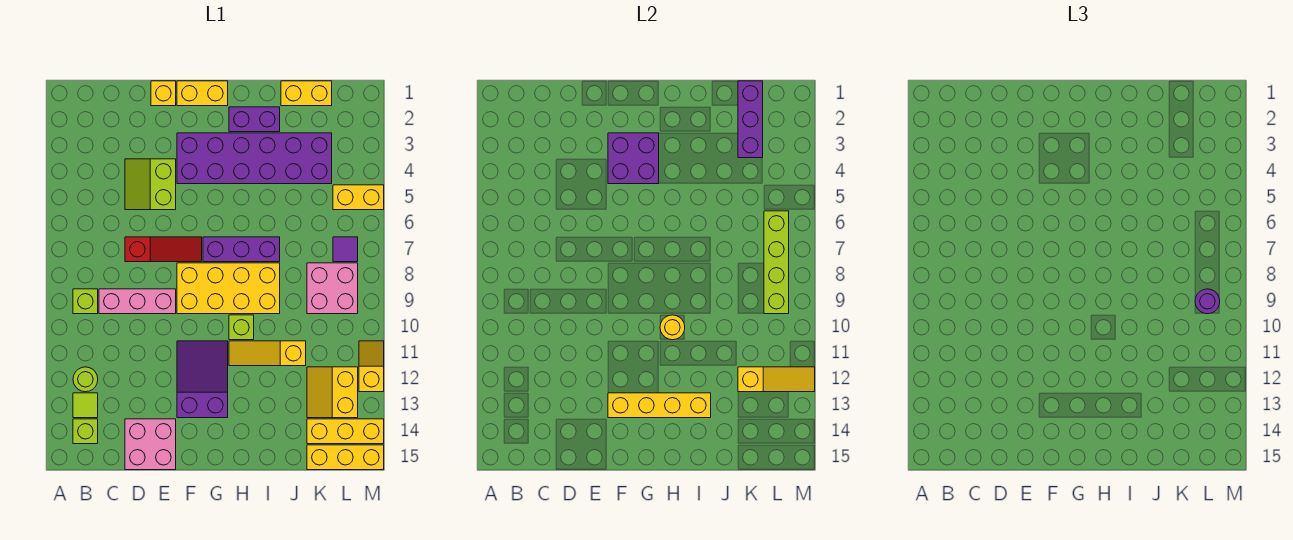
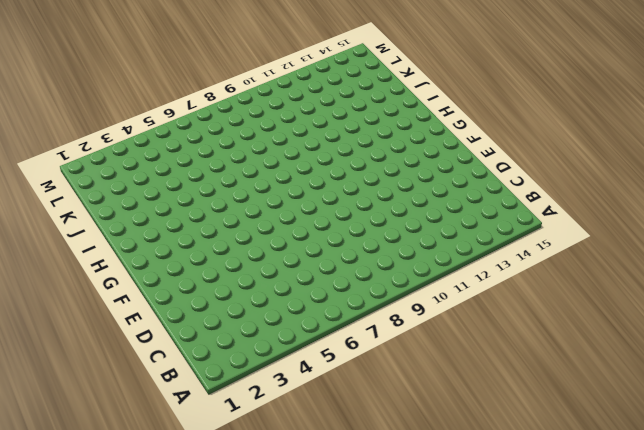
none -> lime brick B9 level 1
none -> lime round brick B12 level 1
none -> lime tile B13 level 1
none -> lime brick B14 level 1

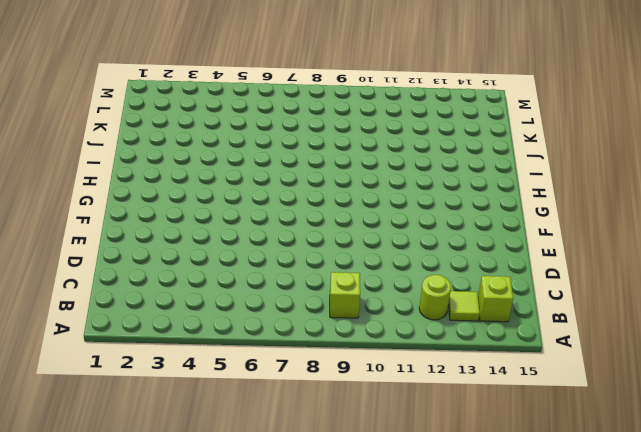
none -> pink brick C9:E9 level 1
none -> lime slope D4:E5 level 1 top E
none -> red slope D7:F7 level 1 top D
none -> pink brick D14:E15 level 1

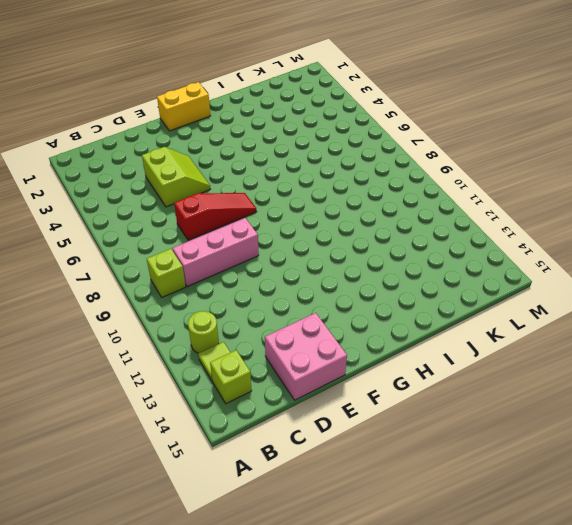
lime slope D4:E5 level 1 top D -> lime slope D4:E5 level 1 top E
none -> yellow brick E1 level 1
none -> purple brick F3:K4 level 1
none -> yellow brick F8:I9 level 1
none -> purple slope F11:G13 level 1 top 13

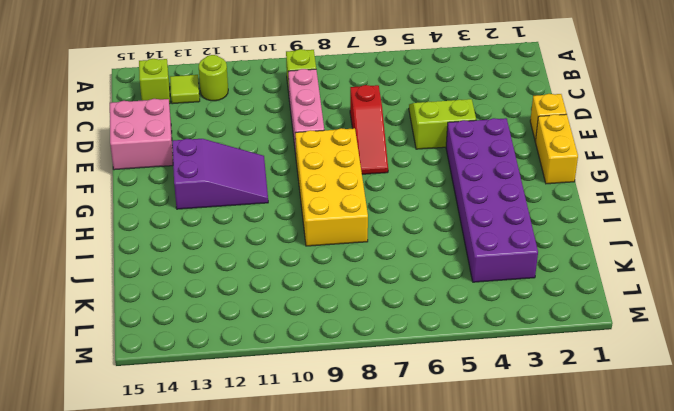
none -> purple brick G7:I7 level 1
none -> purple brick H2:I2 level 1
none -> lime brick H10 level 1
none -> yellow slope H11:J11 level 1 top J

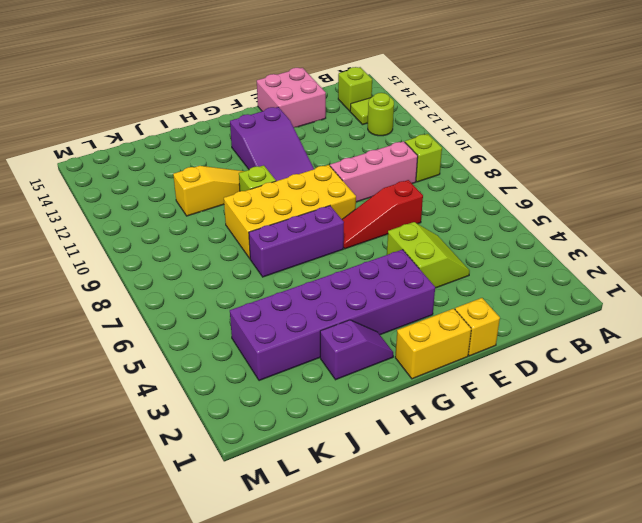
purple slope H2:I2 level 1 top I -> purple brick H2:I2 level 1
none -> yellow brick J1:K1 level 1
none -> pink brick K8:L9 level 1
none -> yellow slope K12:L13 level 1 top L
none -> yellow brick K14:M14 level 1

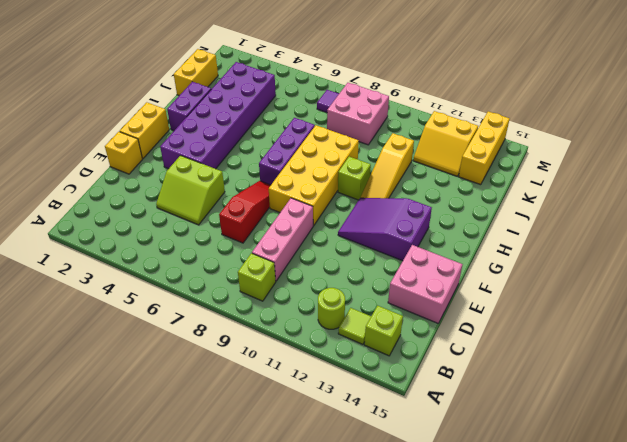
none -> yellow brick K15:M15 level 1
none -> yellow brick L5:M5 level 1
none -> yellow slope M11:M12 level 1 top 12
none -> purple brick F3:G4 level 2

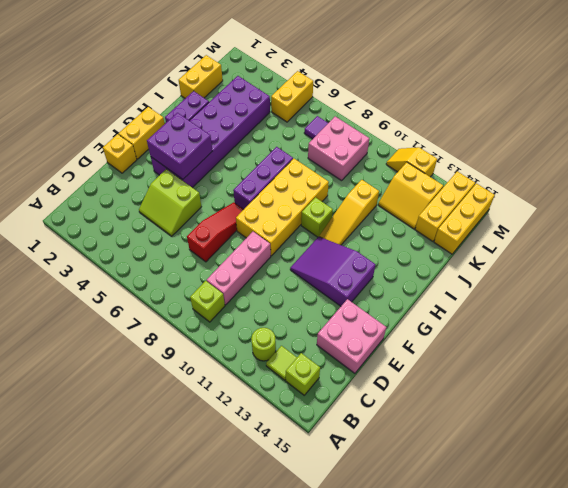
none -> yellow brick F13:I13 level 2
none -> yellow round brick H10 level 2
none -> purple brick K1:K3 level 2
none -> yellow slope K12:M12 level 2 top K

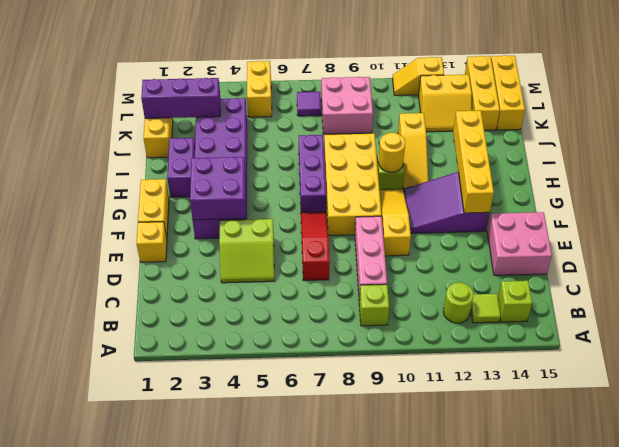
yellow slope E10:G10 level 1 top E -> yellow slope K12:M12 level 2 top K
none -> lime brick L6:L9 level 2
none -> purple round brick L9 level 3

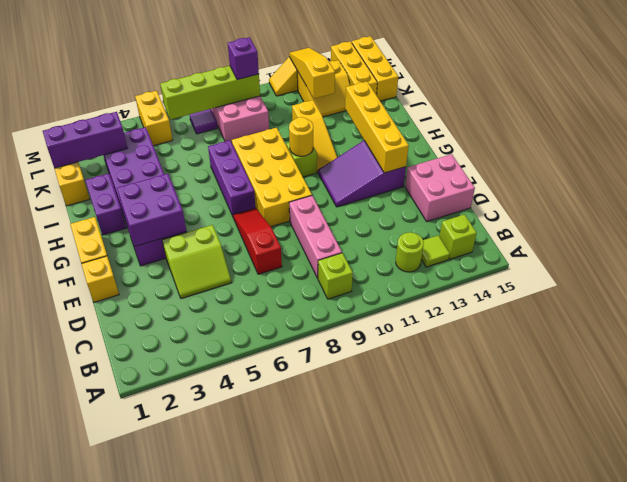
purple brick L9 level 3 -> purple round brick L9 level 3

